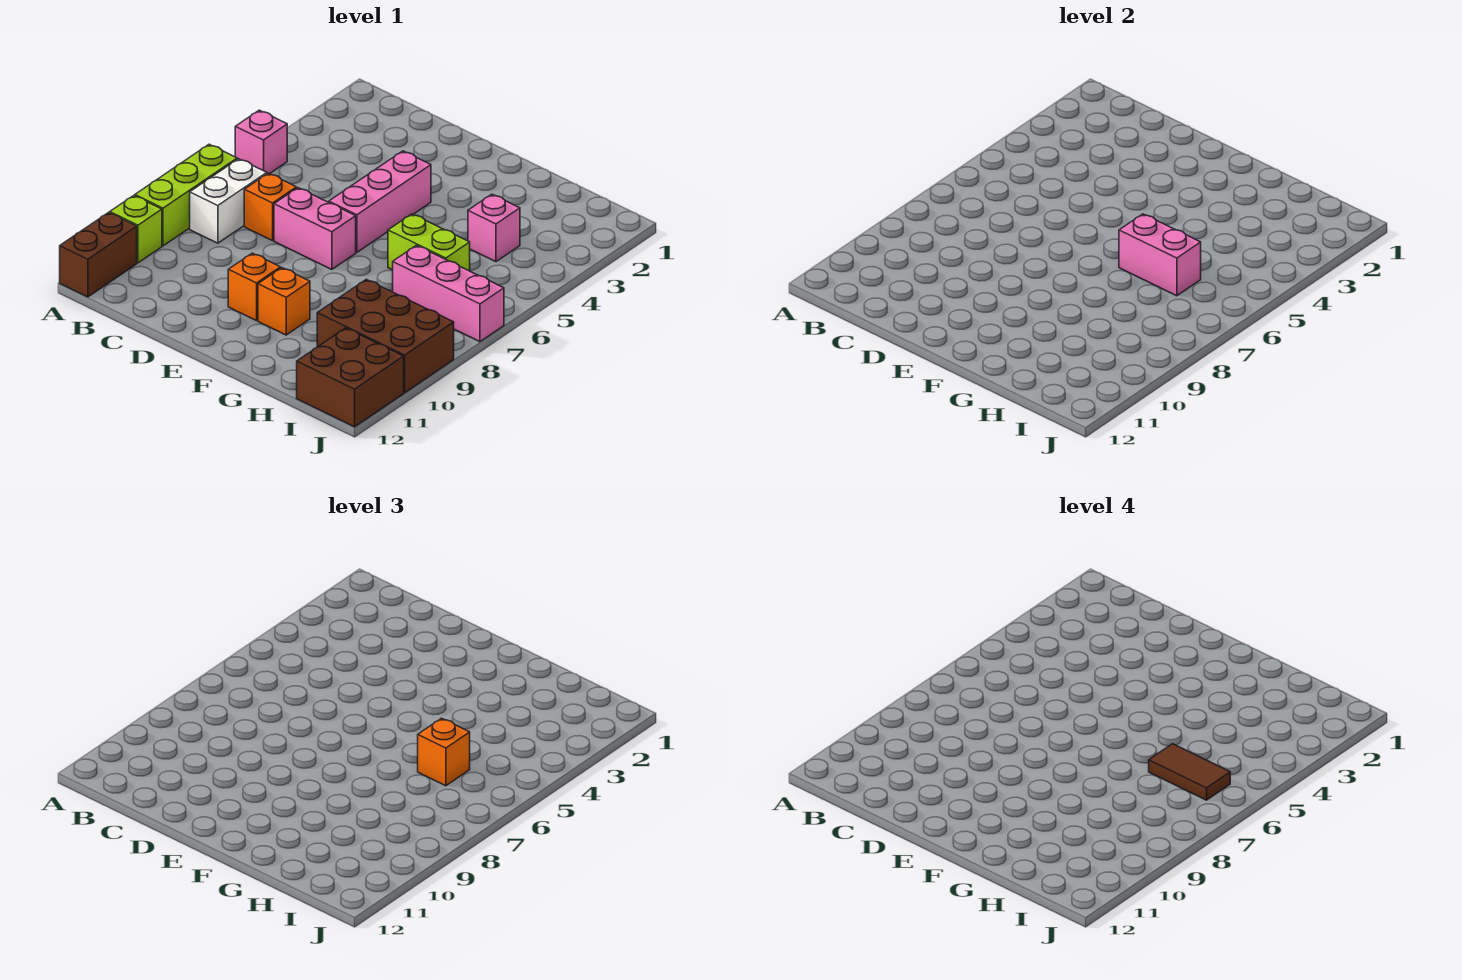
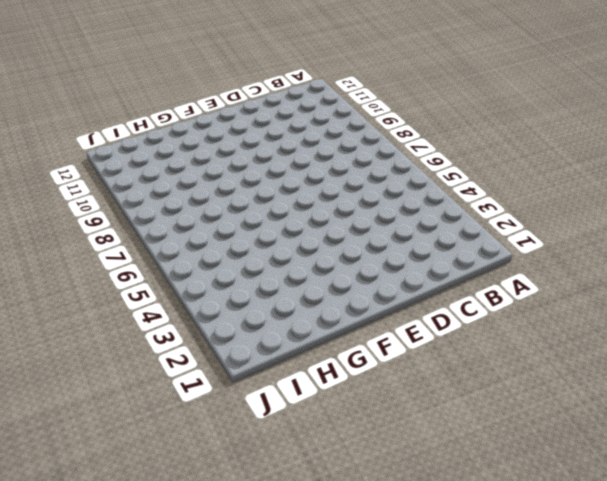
none -> pink brick A5 level 1
none -> lime brick A7:A9 level 1
none -> lime brick A10 level 1

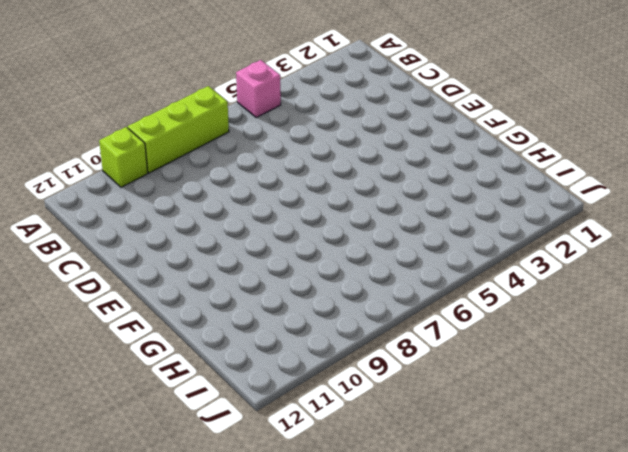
none -> brown brick A11:A12 level 1
none -> white brick B7:B8 level 1
none -> orange brick C7 level 1

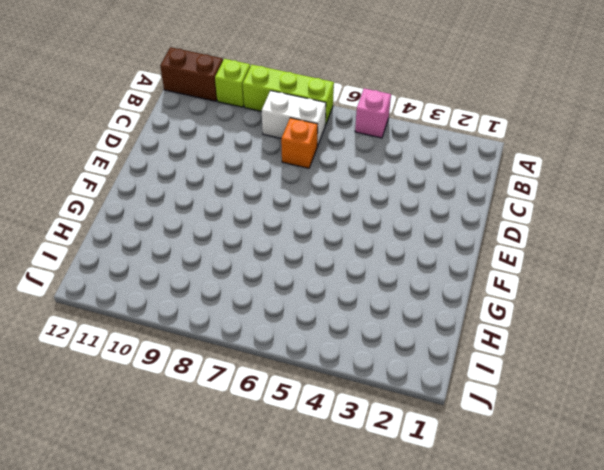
none -> pink brick D7:E7 level 1
none -> pink brick E4:E6 level 1
none -> orange brick E10 level 1

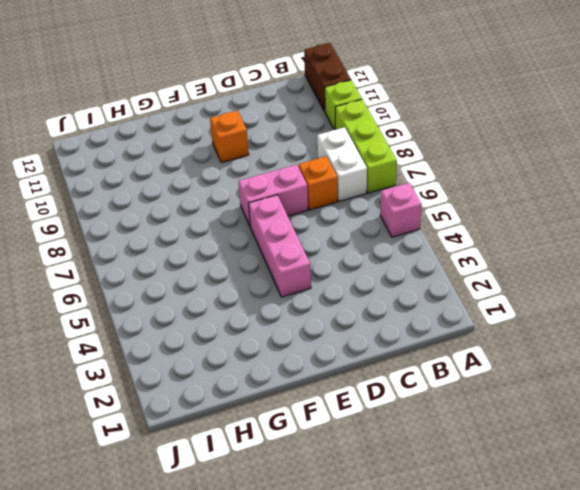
none -> orange brick F10 level 1
none -> lime brick G6:H6 level 1
none -> pink brick H4 level 1

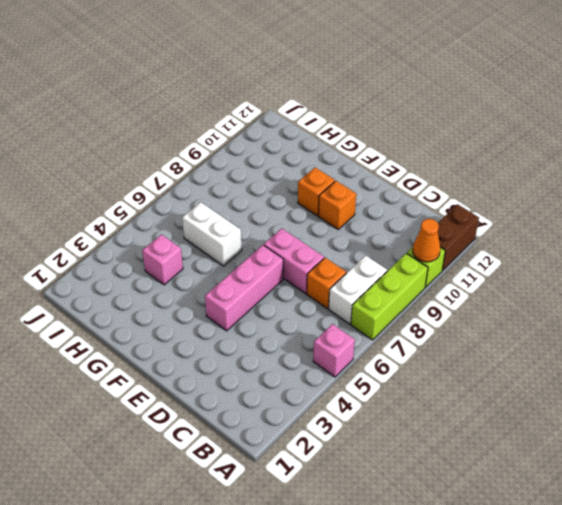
orange cone A10 level 2 -> none
white brick G6:H6 level 1 -> lime brick G6:H6 level 1
none -> pink brick H7:J7 level 1
none -> brown brick H9:J10 level 1
none -> brown brick I11:J12 level 1

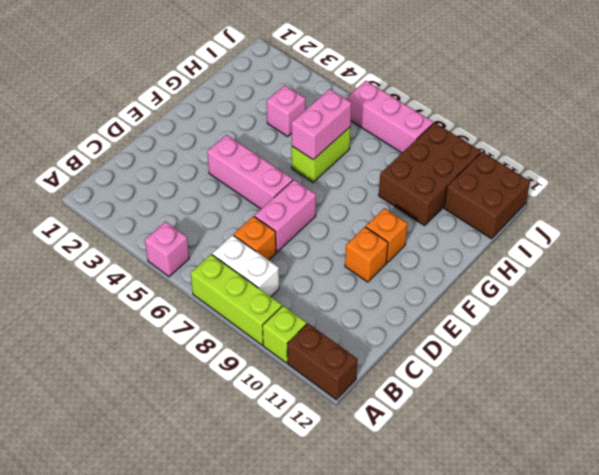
pink brick J6:J8 level 1 -> pink brick H7:J7 level 1
none -> orange brick H6 level 3
none -> brown tile H6:I6 level 4

